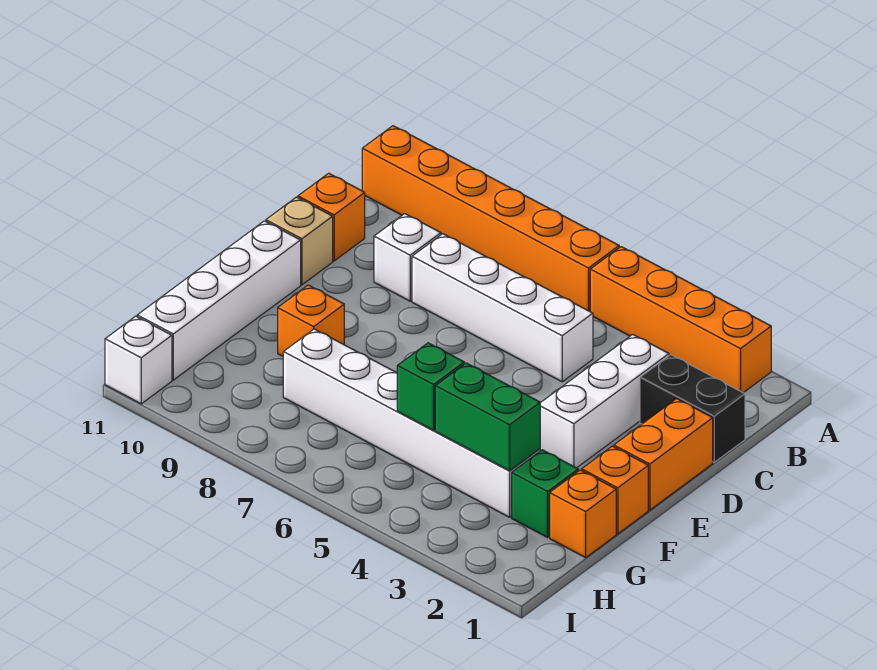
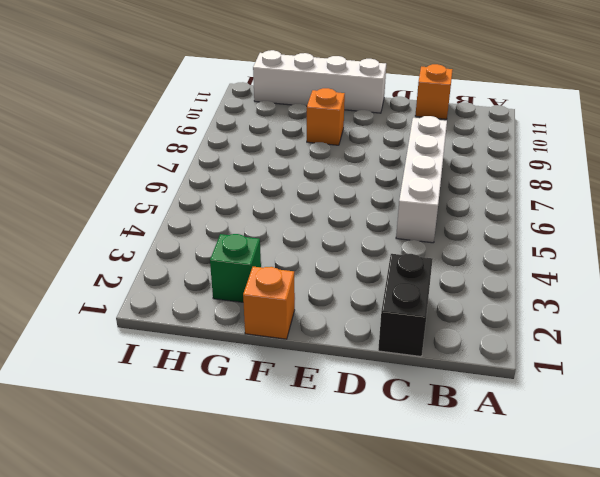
none -> orange brick A2:A5 level 1
none -> orange brick A6:A11 level 1
none -> white brick C3:E3 level 1

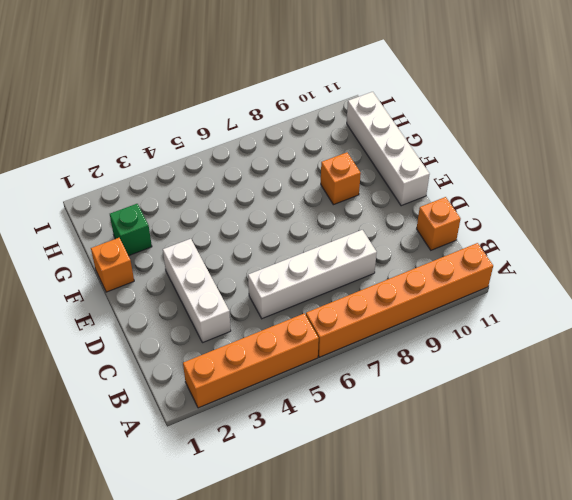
none -> black brick C1:C2 level 1
none -> white brick C9 level 1
none -> orange brick D1:E1 level 1

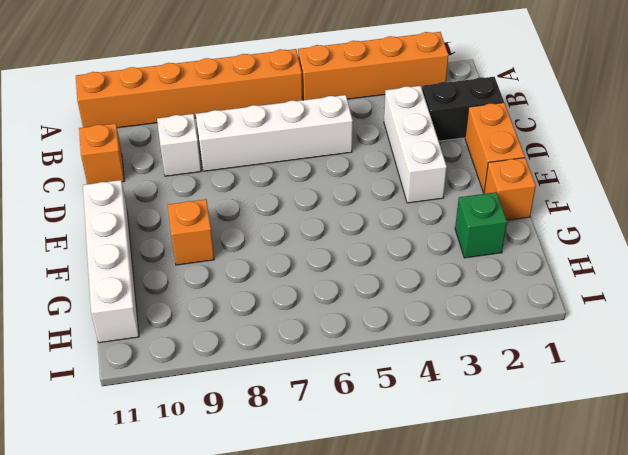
none -> tan brick D11 level 1
none -> orange brick G1 level 1
none -> white brick G3:G8 level 1

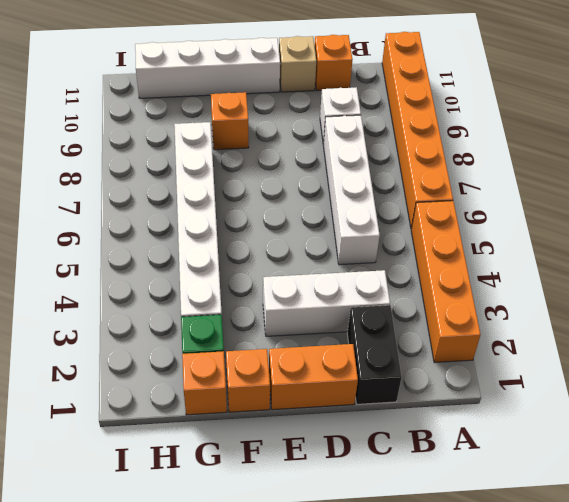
none -> white brick I11 level 1
none -> green brick G3:G4 level 2
none -> green brick G5 level 2

